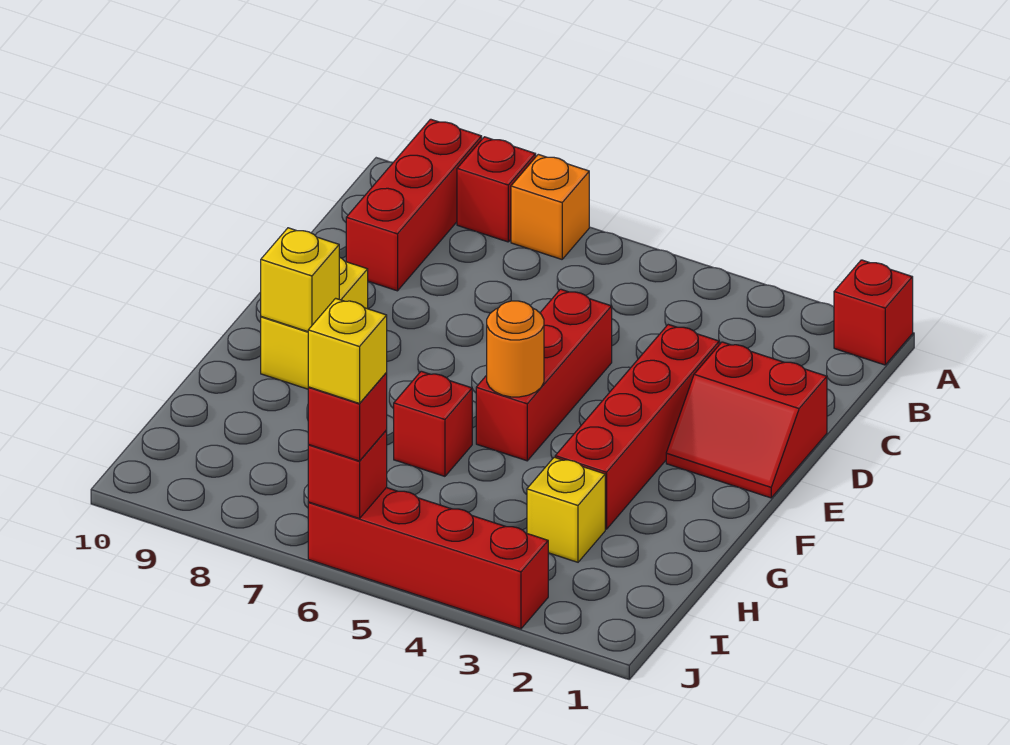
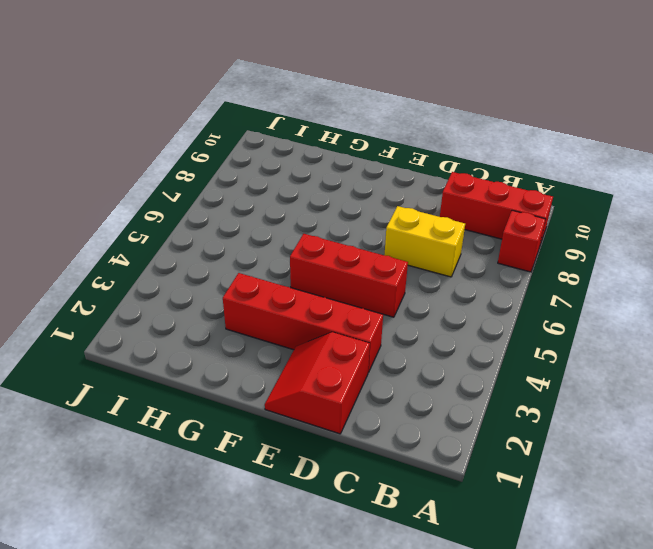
yellow brick C7:D7 level 1 -> yellow brick E9:F9 level 1
none -> red brick A1 level 1
none -> orange brick A7 level 1
none -> red brick G6 level 1

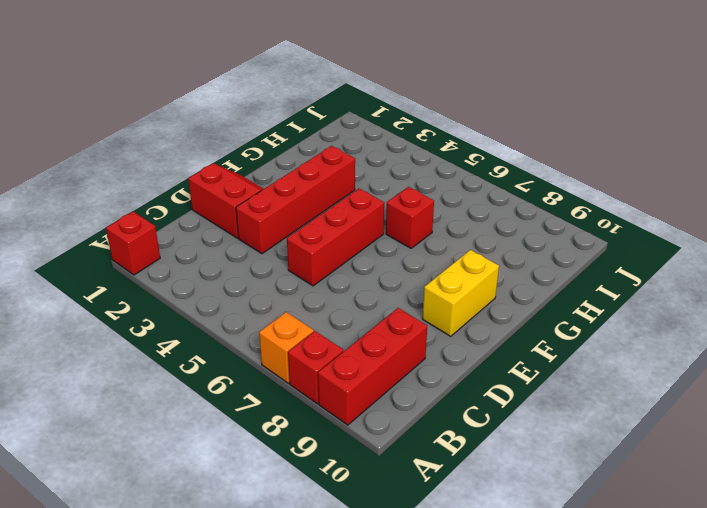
none -> yellow brick H3 level 1
none -> red brick J3:J6 level 1
none -> orange round brick F5 level 2

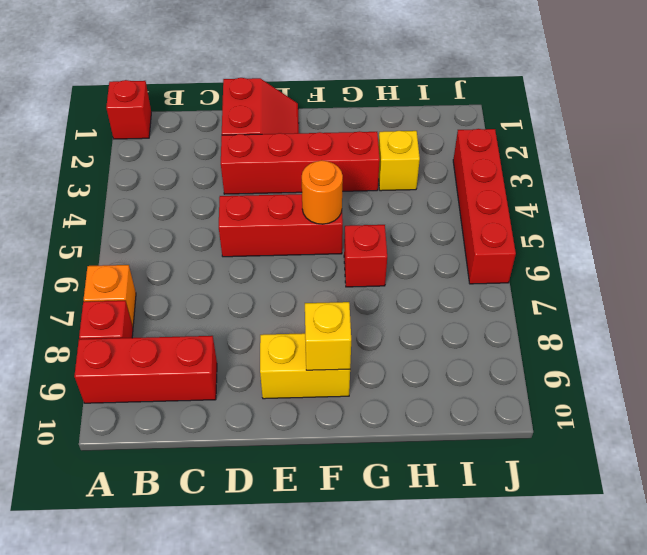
none -> red brick J6 level 2
none -> red brick J6 level 3
none -> yellow brick J6 level 4

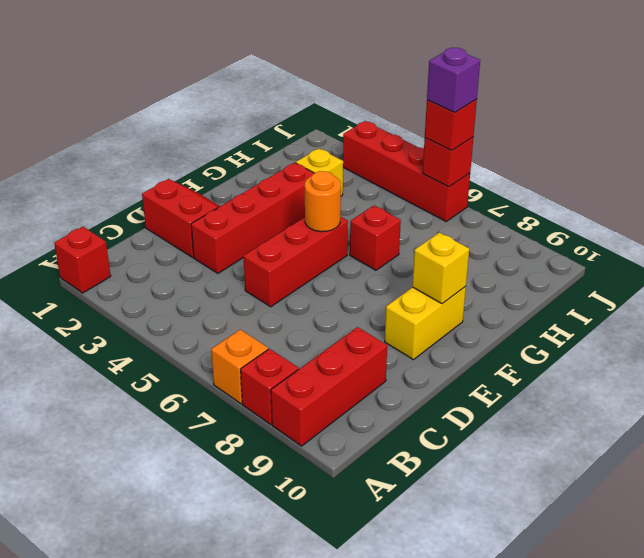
purple brick J6 level 4 -> yellow brick J6 level 4

